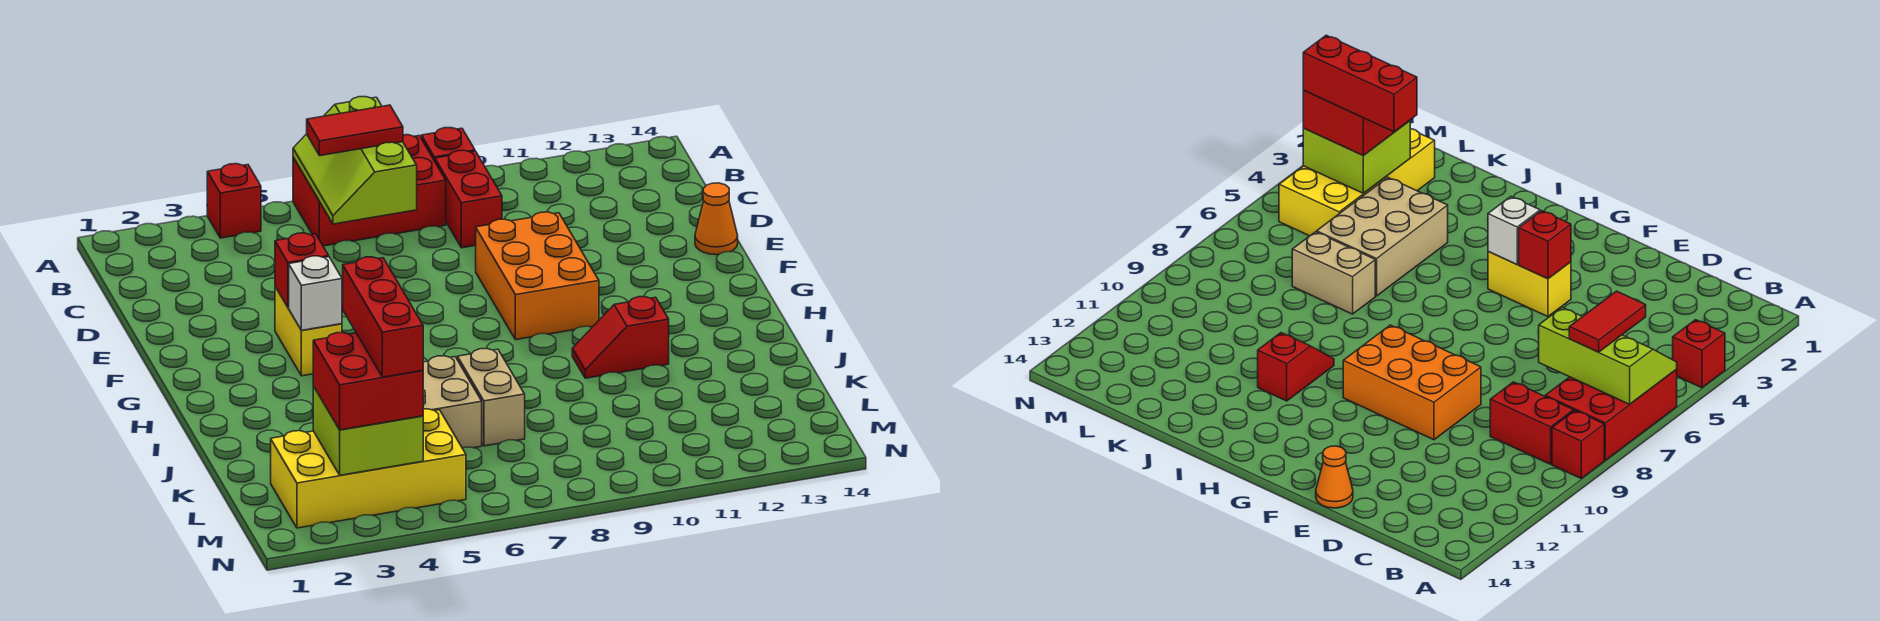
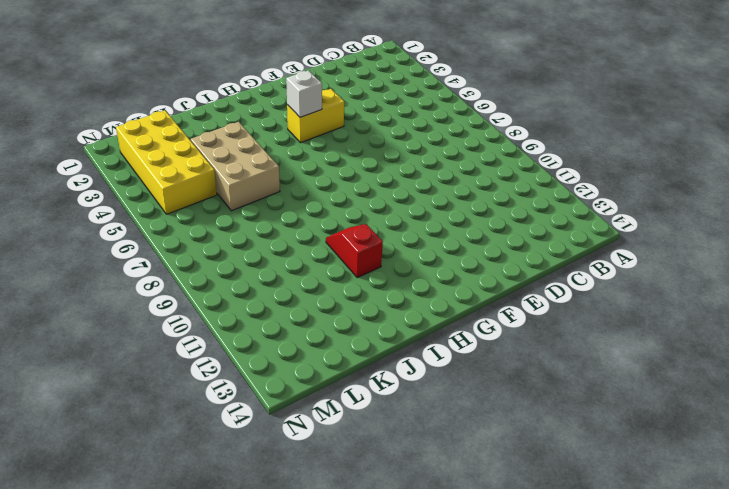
none -> red brick A4 level 1
none -> red brick A6:B8 level 1
none -> red brick A9 level 1

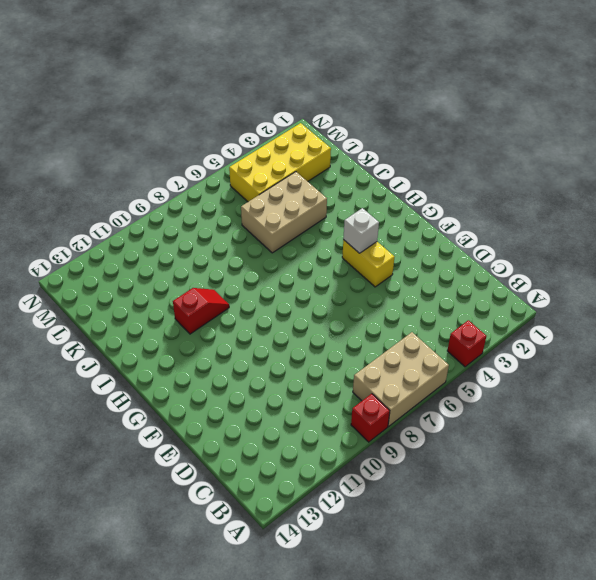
tan brick A6:B8 level 1 -> red brick A6:B8 level 1
none -> red brick B9:C9 level 1
none -> orange brick E9:G10 level 1
none -> orange cone E14 level 1

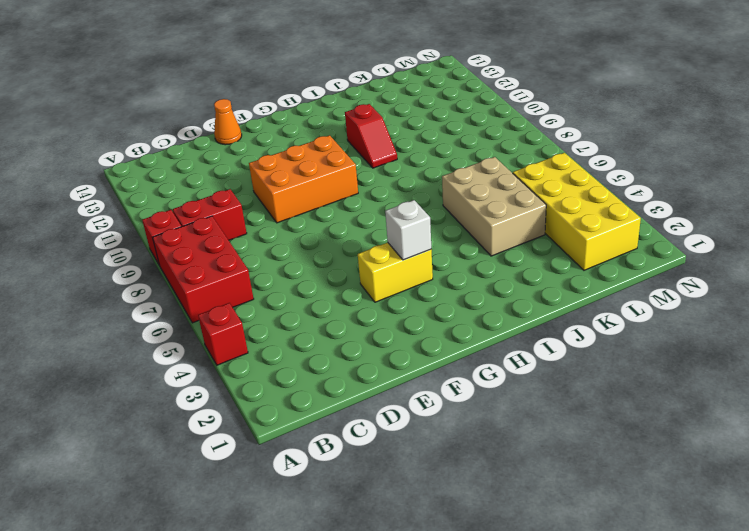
none -> tan brick J7:K7 level 1
none -> lime slope A6:C7 level 2 top 7
none -> red brick F4 level 2

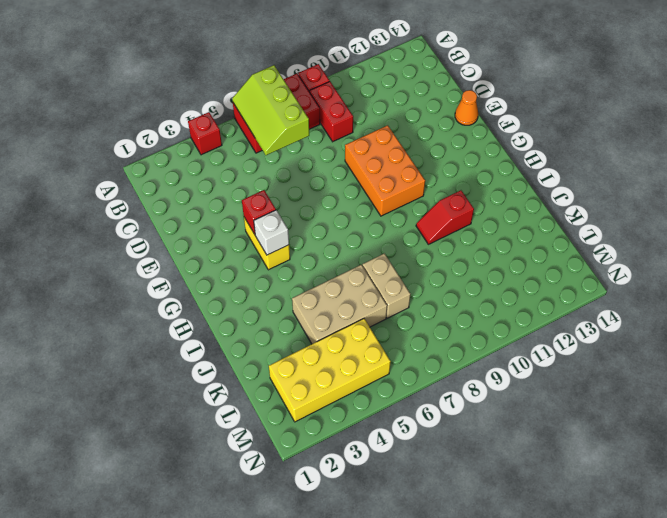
none -> lime brick L3:M4 level 2
none -> red tile B6:B7 level 3
none -> red brick L3:M4 level 3

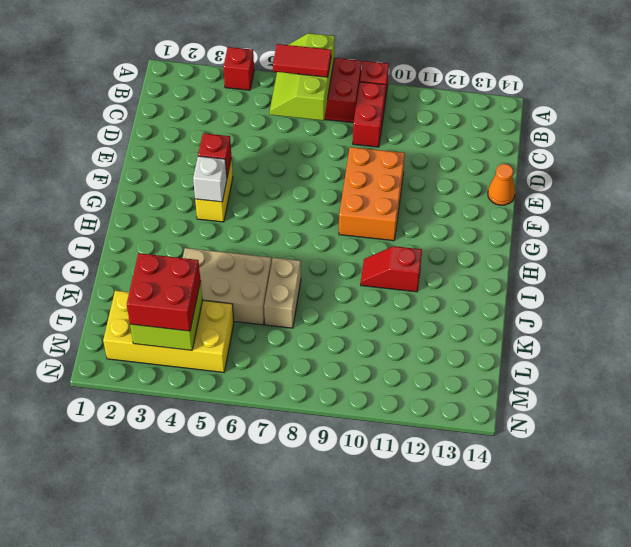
none -> red brick K4:M4 level 4

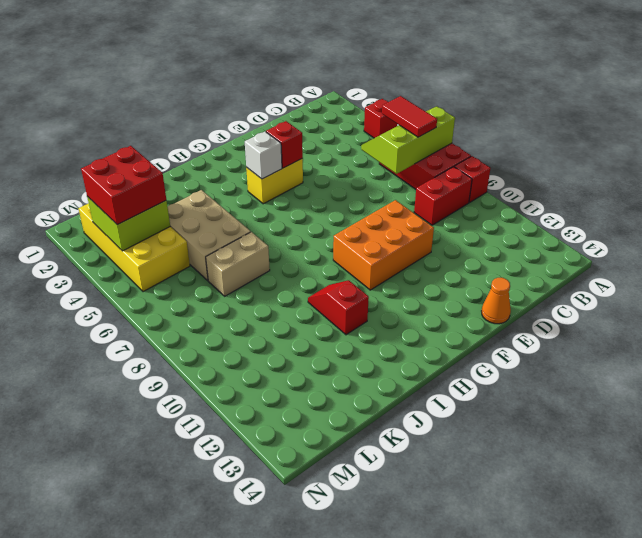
none -> red brick K4:M4 level 4

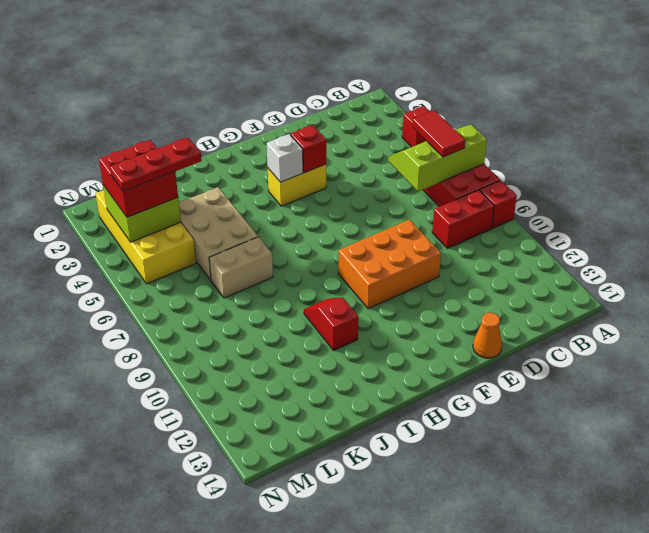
red plate K4:M4 level 4 -> red brick K4:M4 level 4

